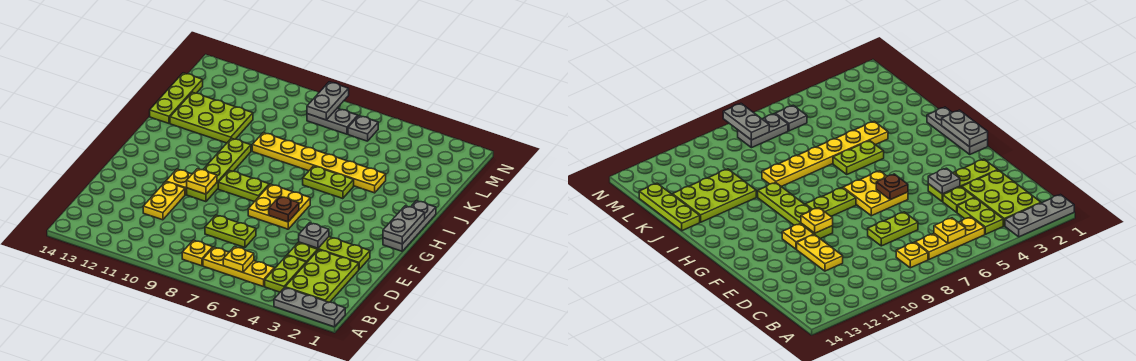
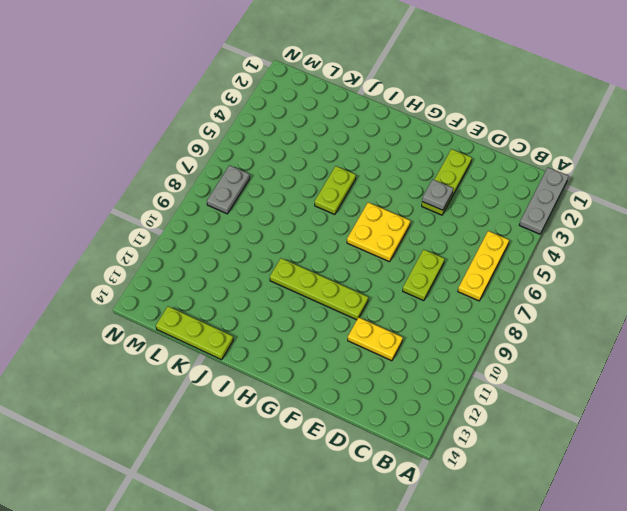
none -> lime plate B2:D3 level 1
none -> lime plate B4:C4 level 1
none -> yellow plate B8 level 1

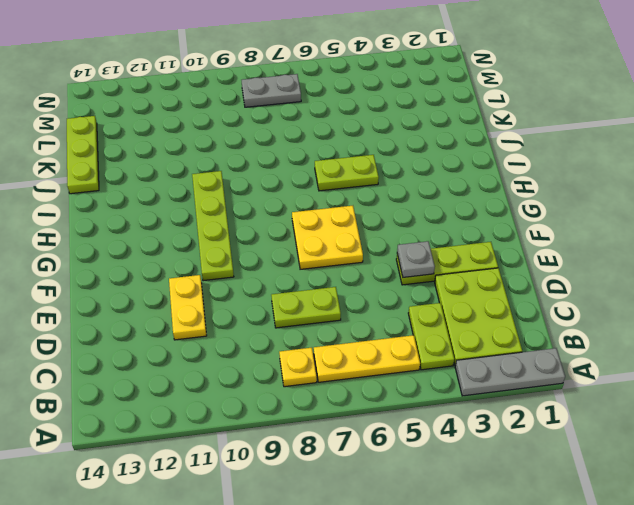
none -> lime plate D4 level 1
none -> yellow plate F11 level 1
none -> grey plate G1:I1 level 1

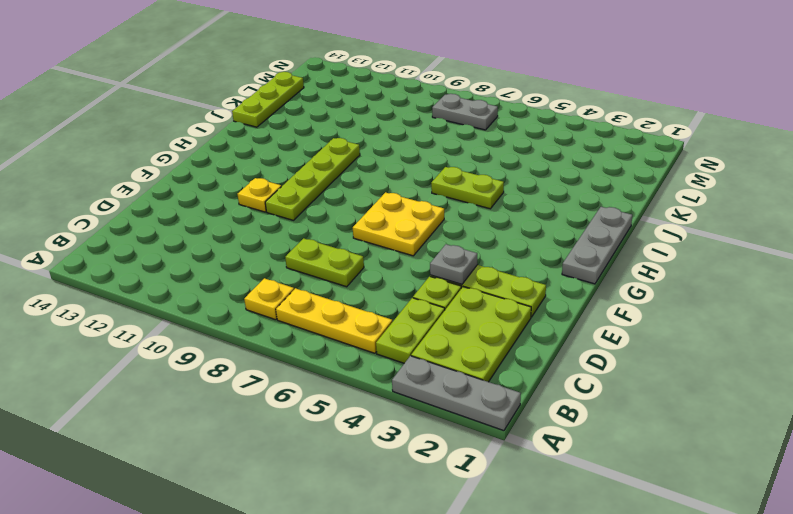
none -> yellow plate D11:E11 level 1
none -> lime plate G8:G9 level 1
none -> yellow plate J4:J9 level 1

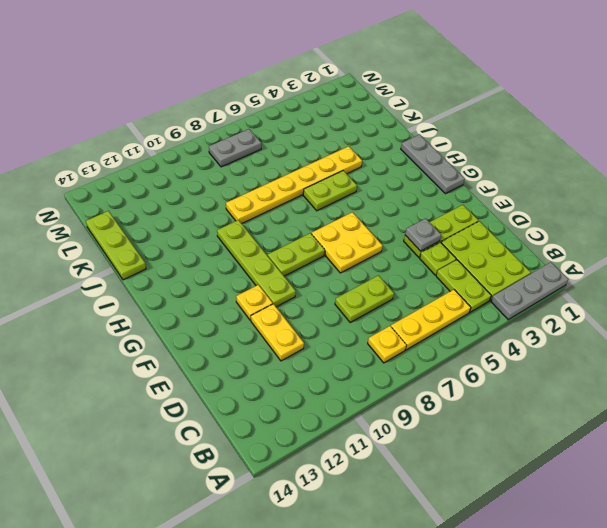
none -> lime plate J11:K13 level 1
none -> grey plate M6 level 1
none -> yellow plate B6 level 2

